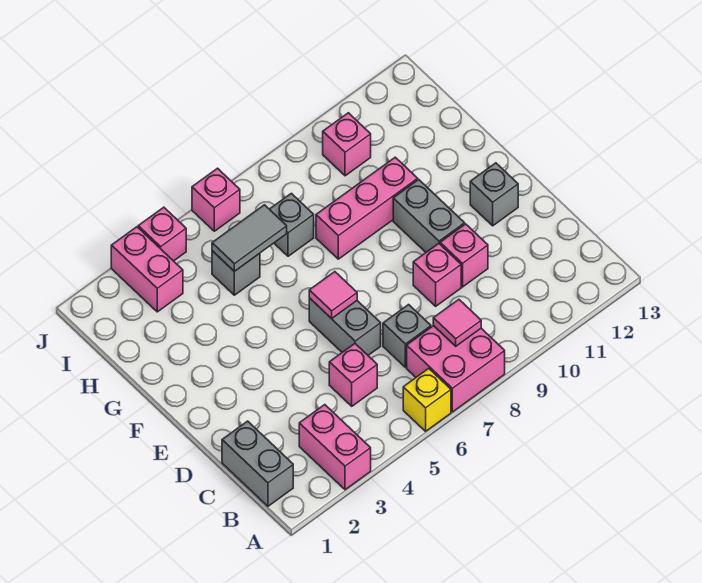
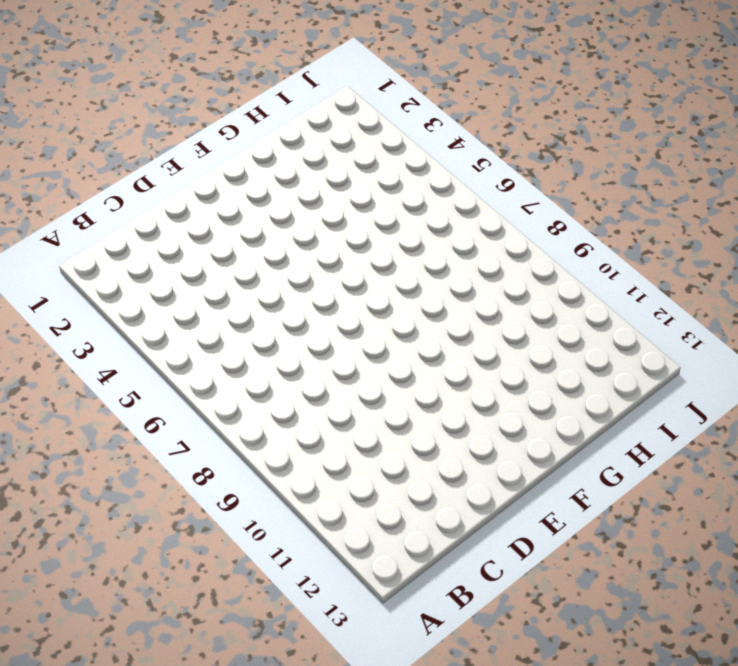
none -> pink brick A3:B3 level 1
none -> yellow brick A6 level 1
none -> pink brick A7:B8 level 1

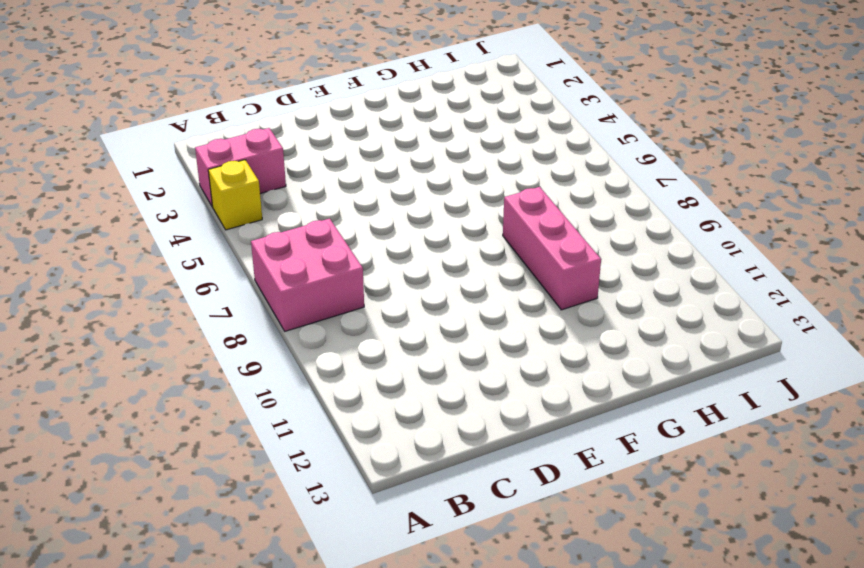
yellow brick A4 level 1 -> yellow brick A6 level 1
none -> grey brick B1:C1 level 1
none -> pink brick C5 level 1
none -> grey brick C7 level 1

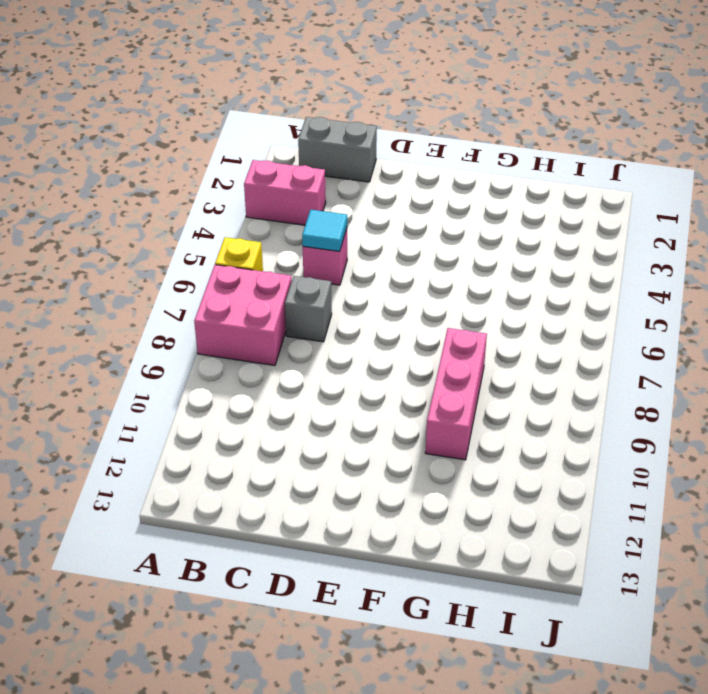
cyan tile C5 level 2 -> none
none -> grey brick D6:E6 level 1
none -> pink brick D9 level 1
none -> pink brick D10 level 1

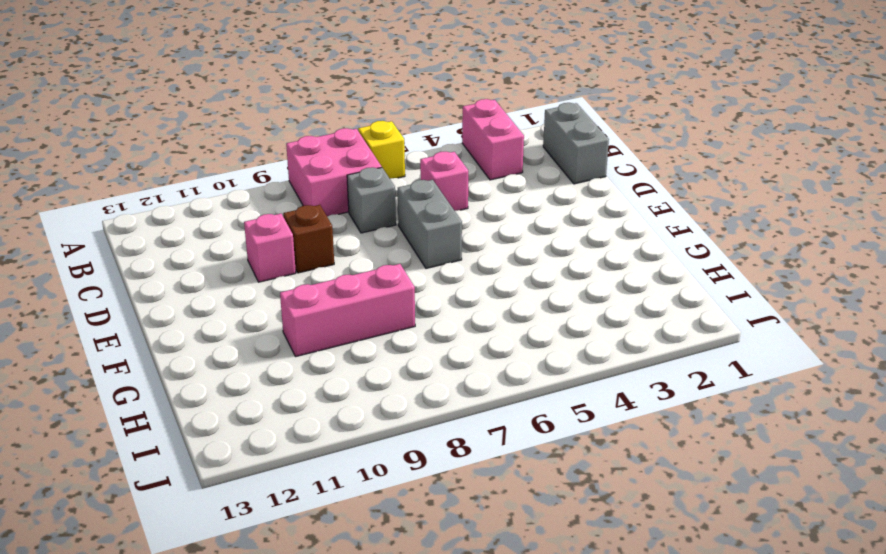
brown brick D9 level 1 -> pink brick D9 level 1
none -> grey brick E10:F10 level 1
none -> grey brick E12 level 1
none -> grey brick H5 level 1

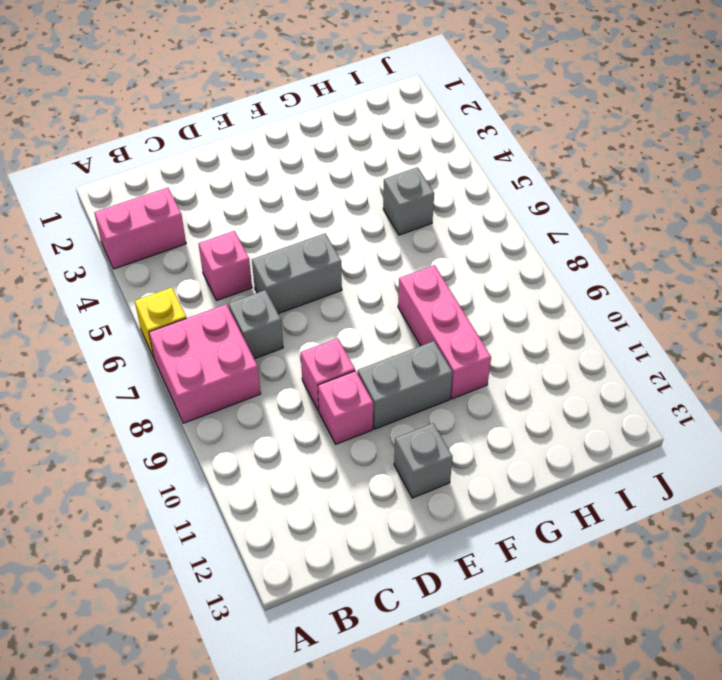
none -> grey brick B1:C1 level 1
none -> grey brick H7 level 1
none -> pink brick I3:J3 level 1

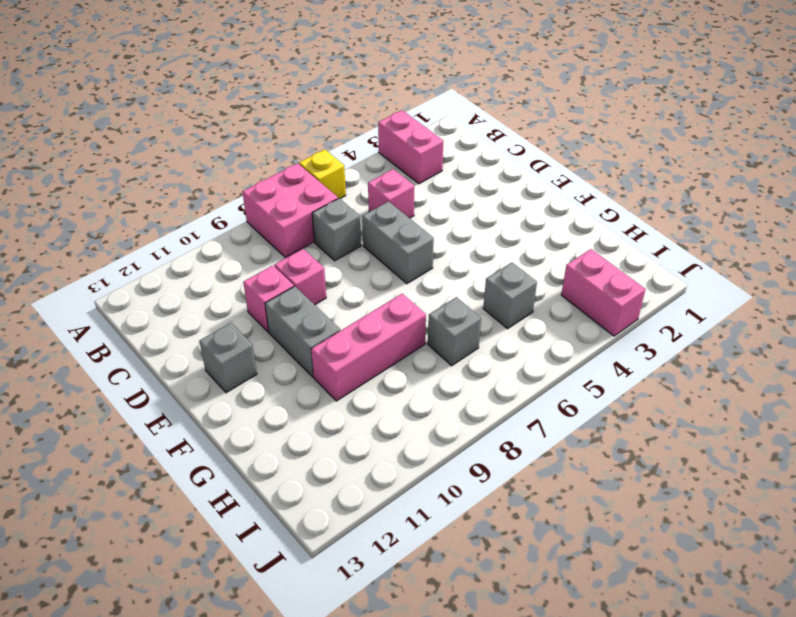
none -> grey brick B1:C1 level 1
none -> pink brick I10 level 1
none -> pink brick J4 level 1

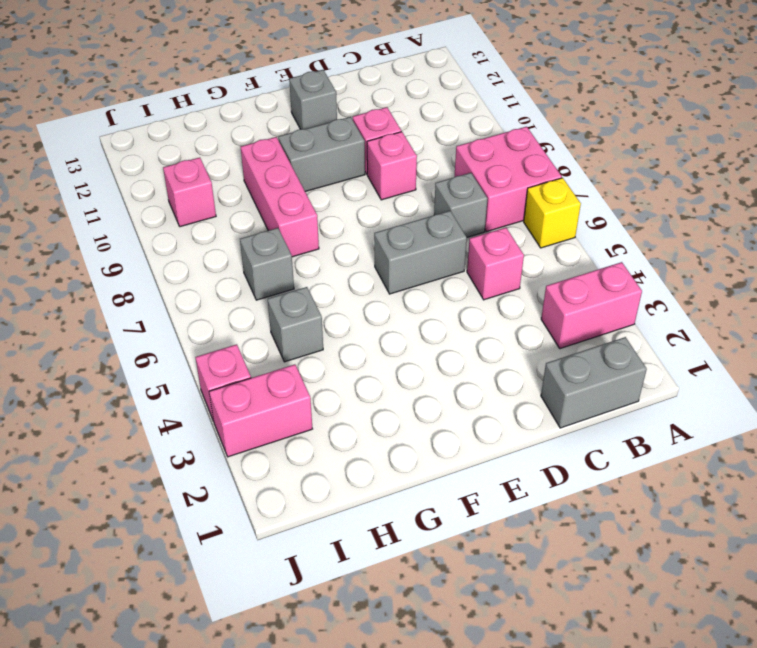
none -> pink brick J6 level 1
none -> pink tile B8 level 2
none -> pink tile E6 level 2

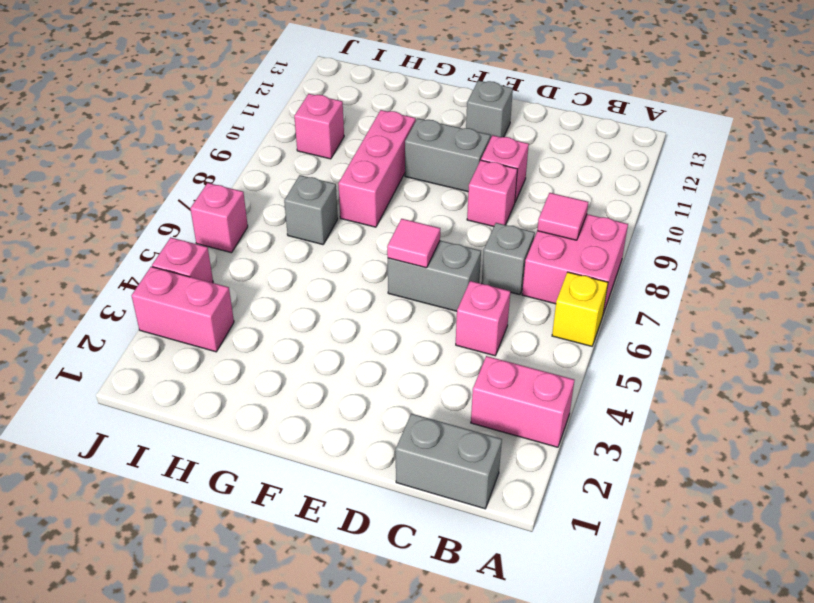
none -> grey brick H5 level 1
none -> grey tile H5:H6 level 2

